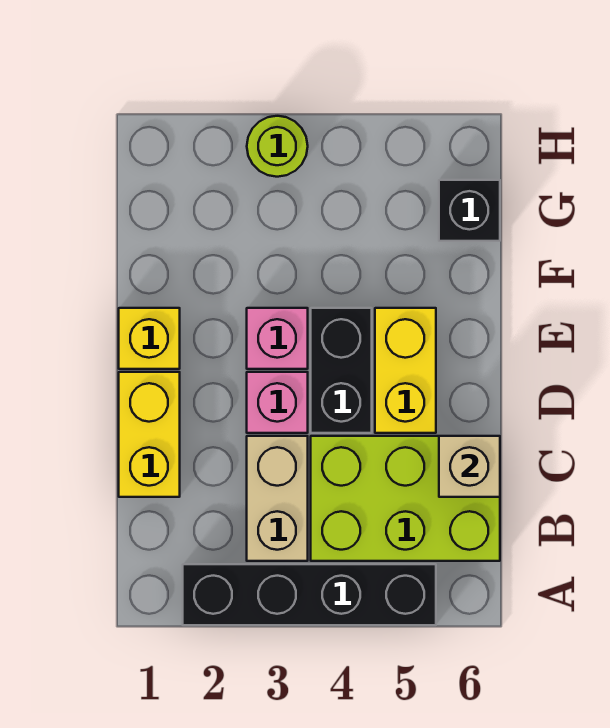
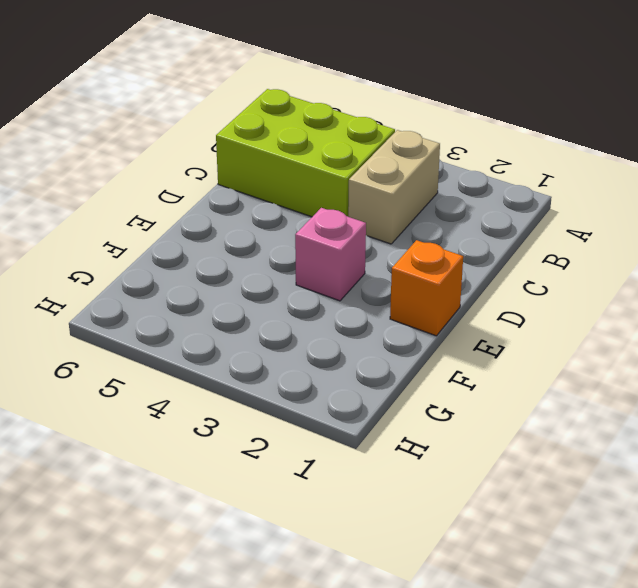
orange brick E1 level 1 -> yellow brick E1 level 1
none -> black brick A2:A5 level 1
none -> yellow brick C1:D1 level 1
none -> pink brick D3 level 1

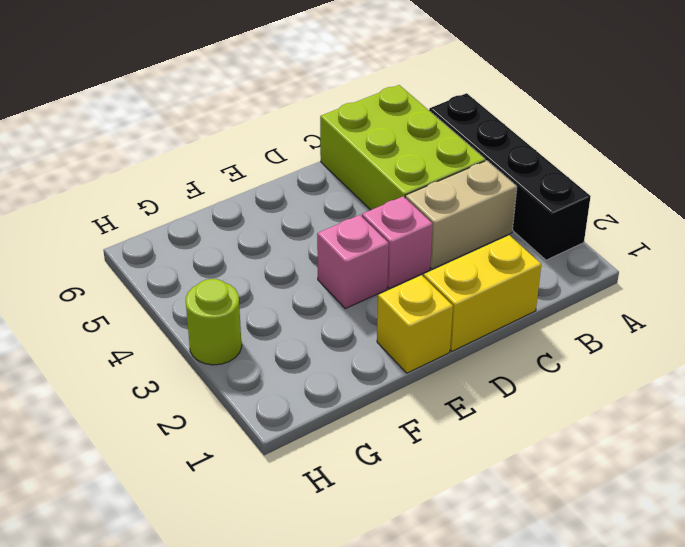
none -> black brick D4:E4 level 1
none -> yellow brick D5:E5 level 1
none -> black brick G6 level 1

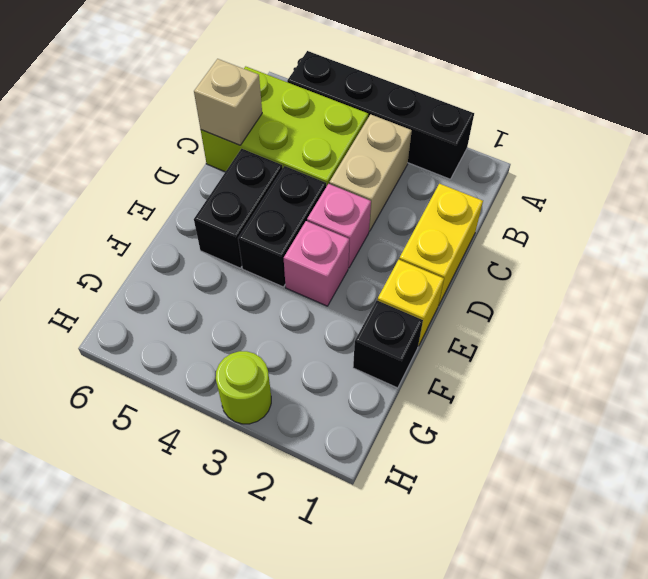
black brick D5:E5 level 1 -> yellow brick D5:E5 level 1
black brick F1 level 1 -> black brick G6 level 1

